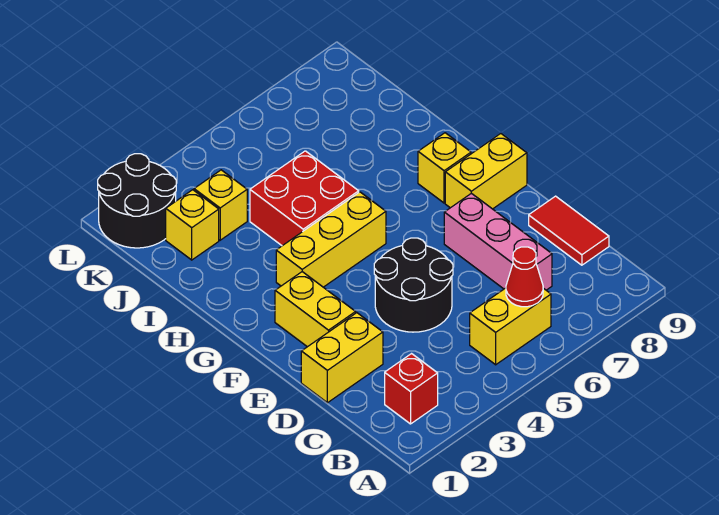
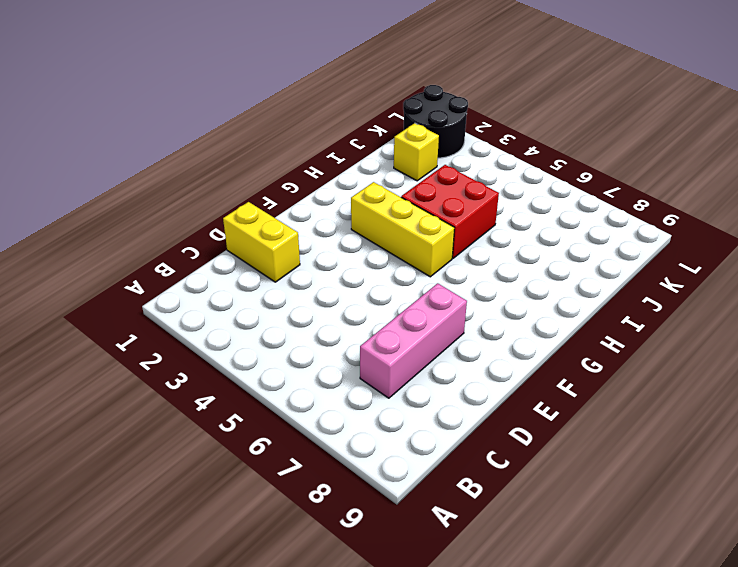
none -> red brick B2 level 1
none -> yellow brick B5:B6 level 1
none -> red tile C9:D9 level 1

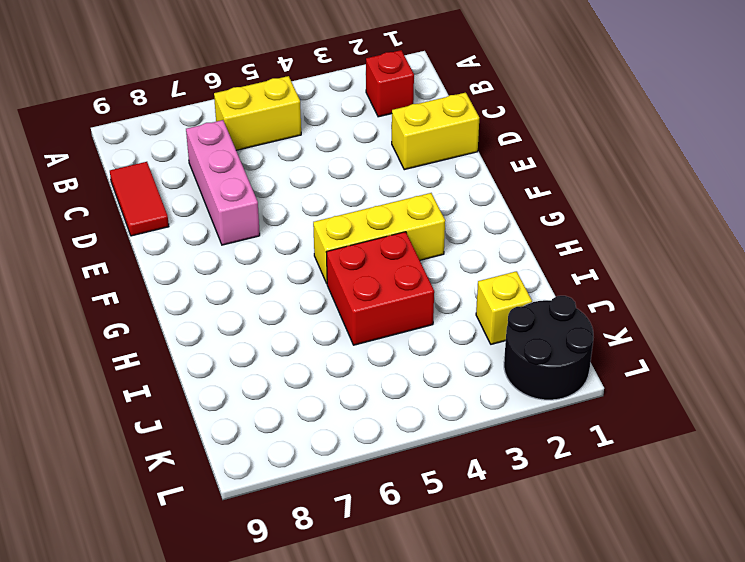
none -> black round brick D4:E5 level 1
none -> yellow brick E2:F2 level 1
none -> yellow brick F8:F9 level 1

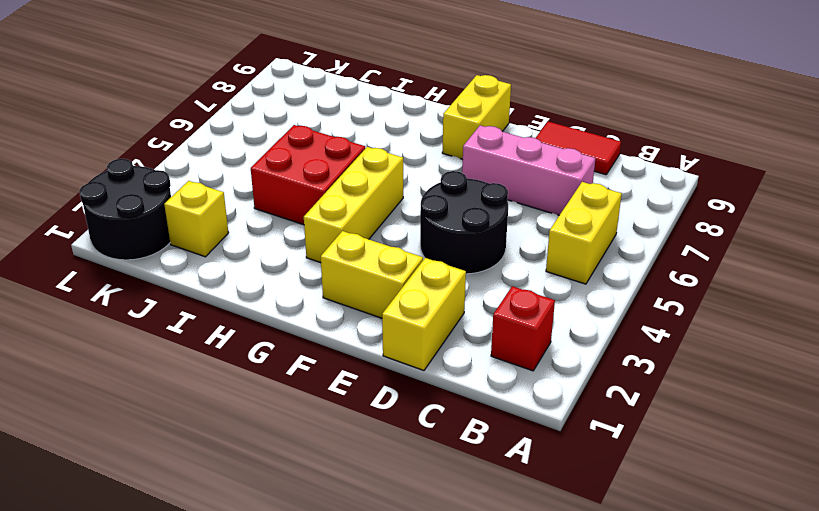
none -> yellow brick G8 level 1
none -> yellow brick J3 level 1
none -> red cone B6 level 2

